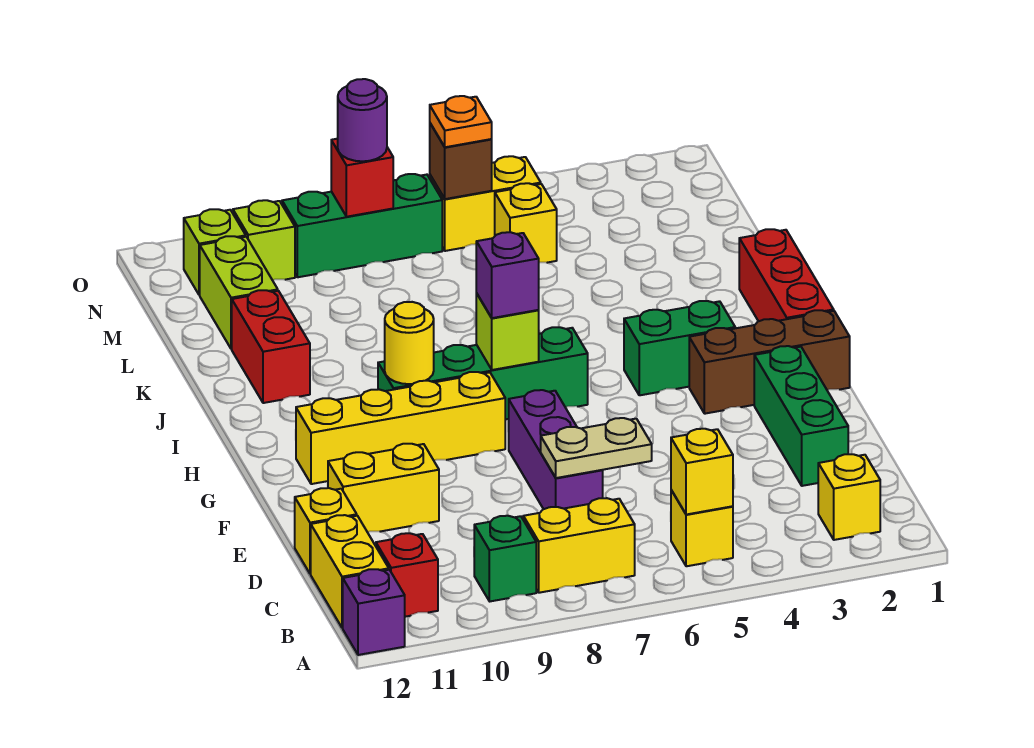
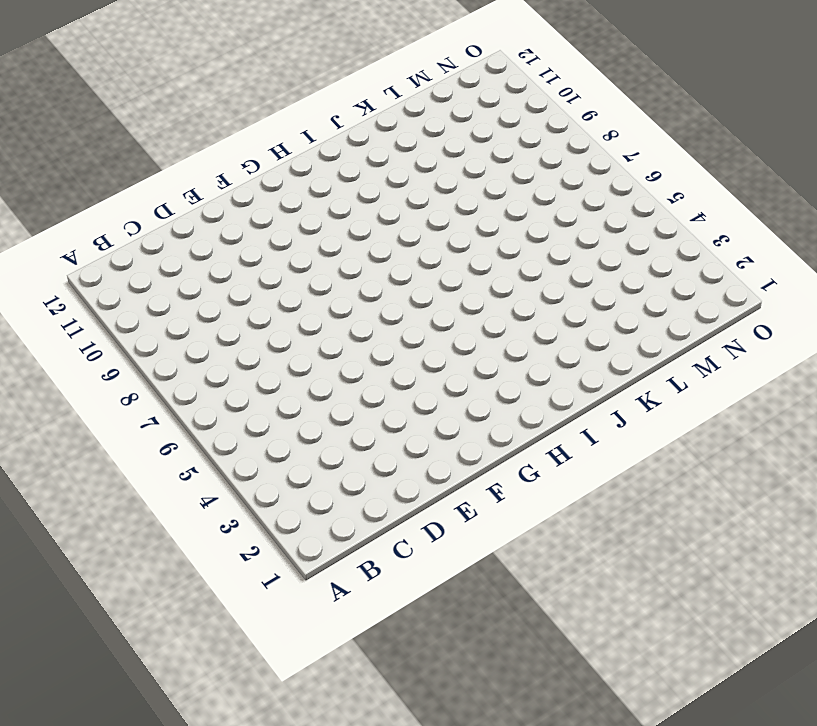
none -> purple brick A12 level 1
none -> yellow brick B2 level 1
none -> yellow brick B5 level 1
none -> yellow brick B7:B8 level 1

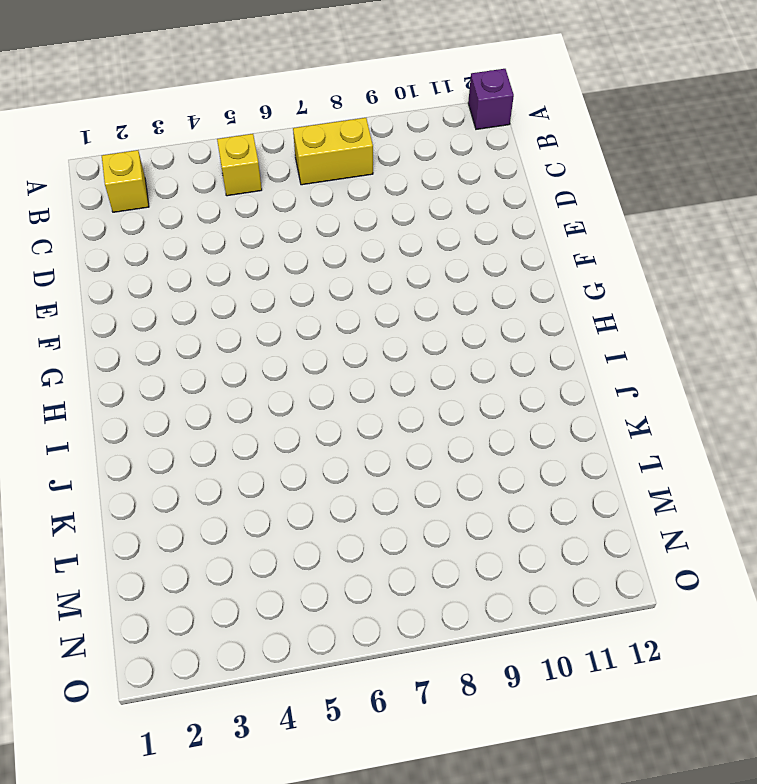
none -> green brick B9 level 1
none -> red brick B11 level 1
none -> yellow brick B12:C12 level 1
none -> green brick D2:F2 level 1

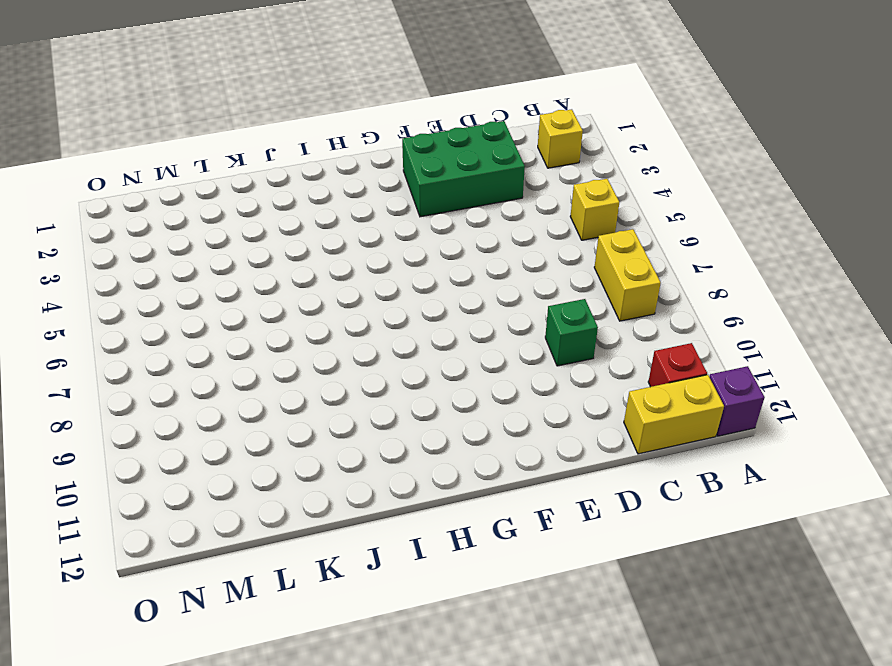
green brick D2:F3 level 1 -> green brick D2:F2 level 1
green brick D9 level 1 -> green brick B9 level 1
none -> purple brick D7:F7 level 1
none -> yellow brick D12 level 1
none -> yellow brick E10:E11 level 1
none -> brown brick G1:G3 level 1

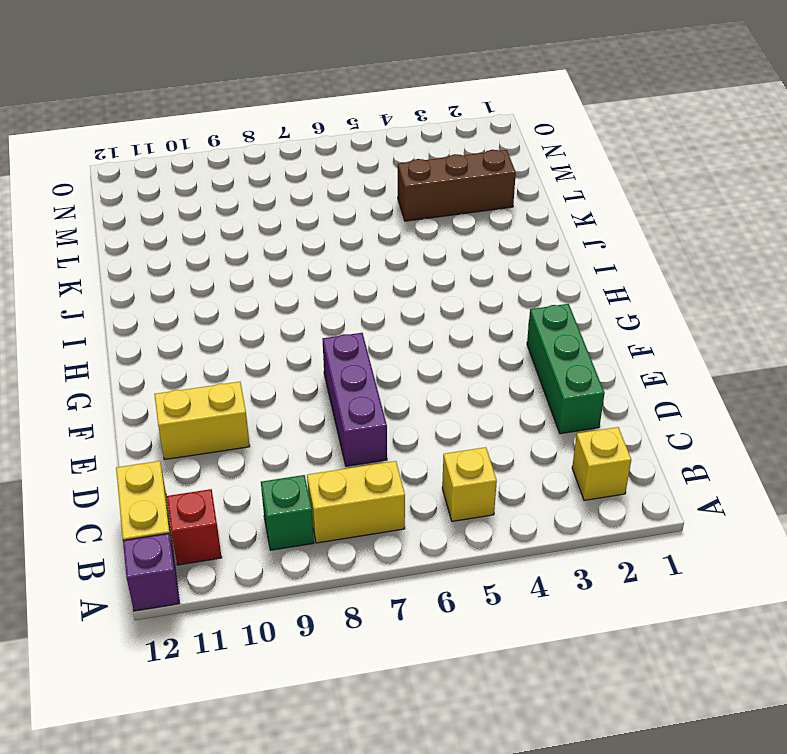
brown brick L2:L4 level 1 -> brown brick G1:G3 level 1
none -> yellow brick D12 level 1
none -> yellow brick G8:G11 level 1
none -> red brick H1:J1 level 1
none -> green brick H3:H4 level 1

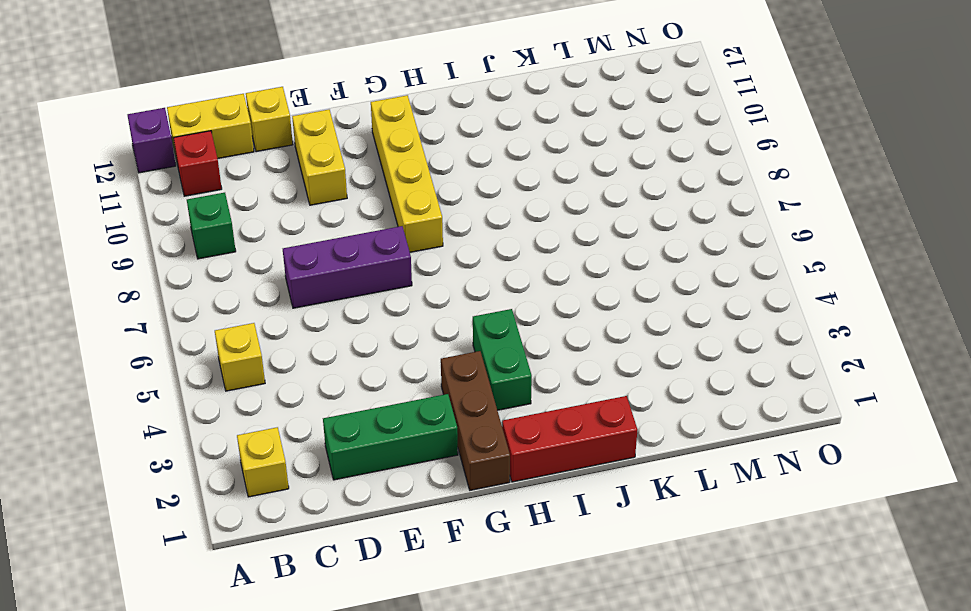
none -> yellow brick B7:B8 level 1
none -> green brick H6:H9 level 1
none -> red brick J11:K11 level 1
none -> lime brick L11:M11 level 1

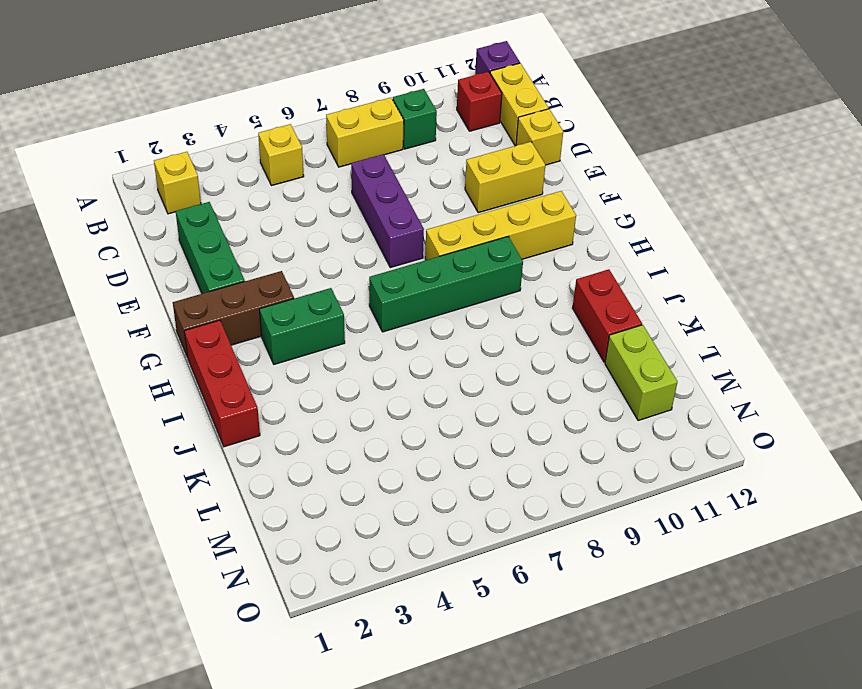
none -> yellow brick M5 level 1
none -> yellow brick N5:N6 level 1
none -> green brick N7:N9 level 1
none -> lime brick N10 level 1

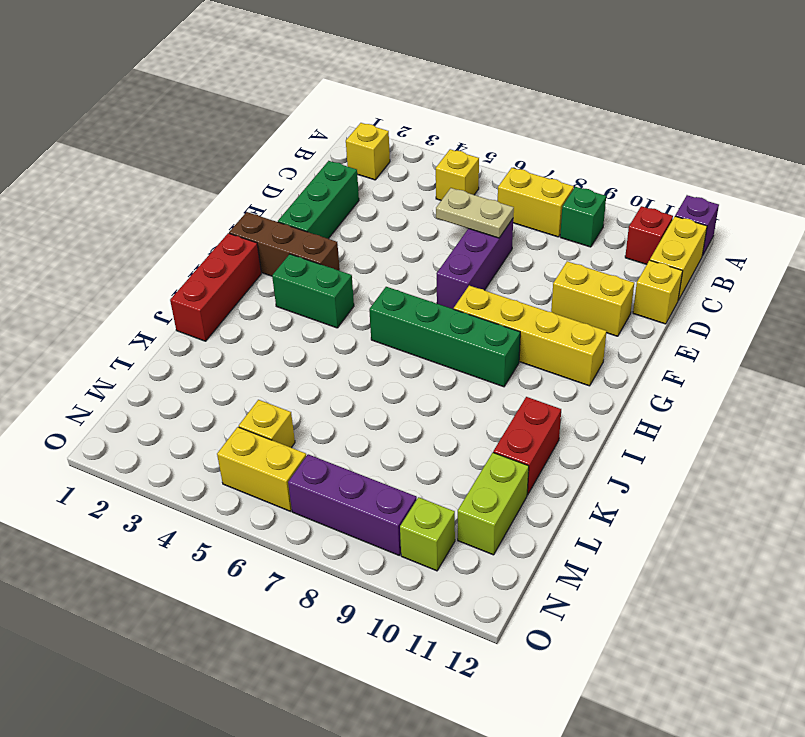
purple brick N7:N9 level 1 -> green brick N7:N9 level 1
none -> lime brick N11 level 1
none -> yellow brick B5 level 2
none -> lime brick H7 level 2
none -> yellow round brick H9 level 2

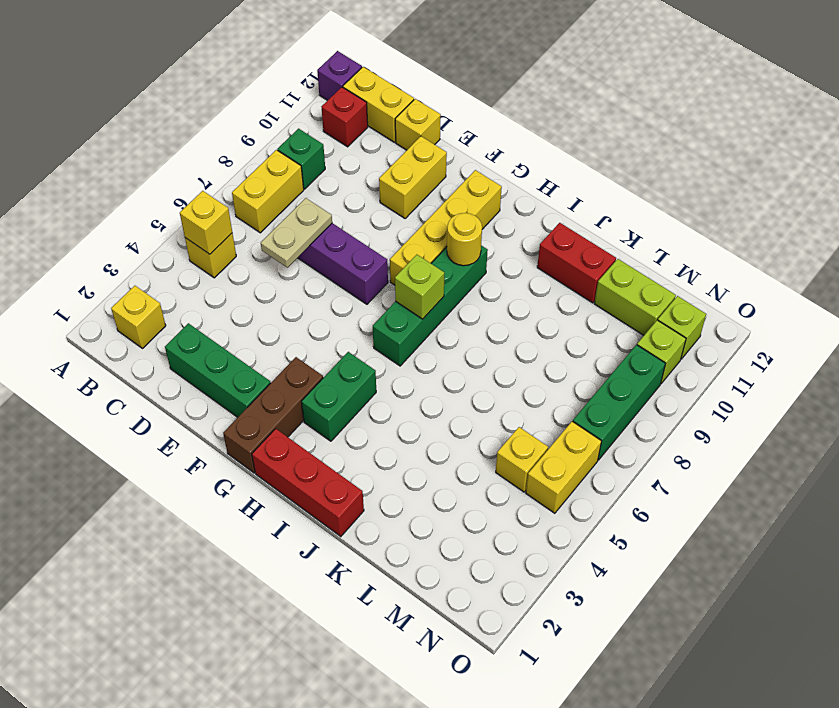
none -> brown brick N6 level 2
none -> red brick N8 level 2
none -> purple brick H7 level 3
none -> orange plate N6 level 3

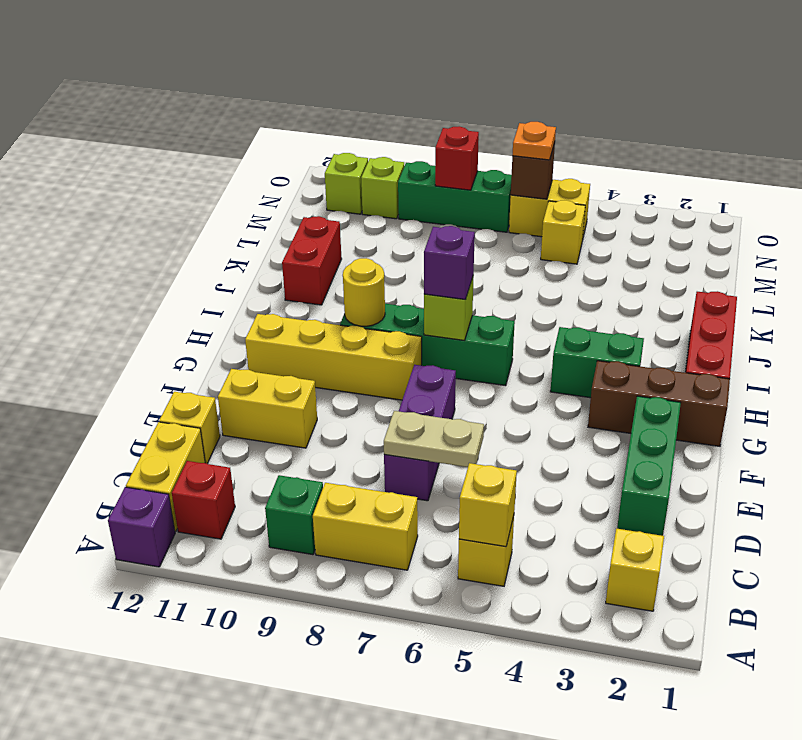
none -> lime brick L11:M11 level 1
none -> purple round brick N8 level 3

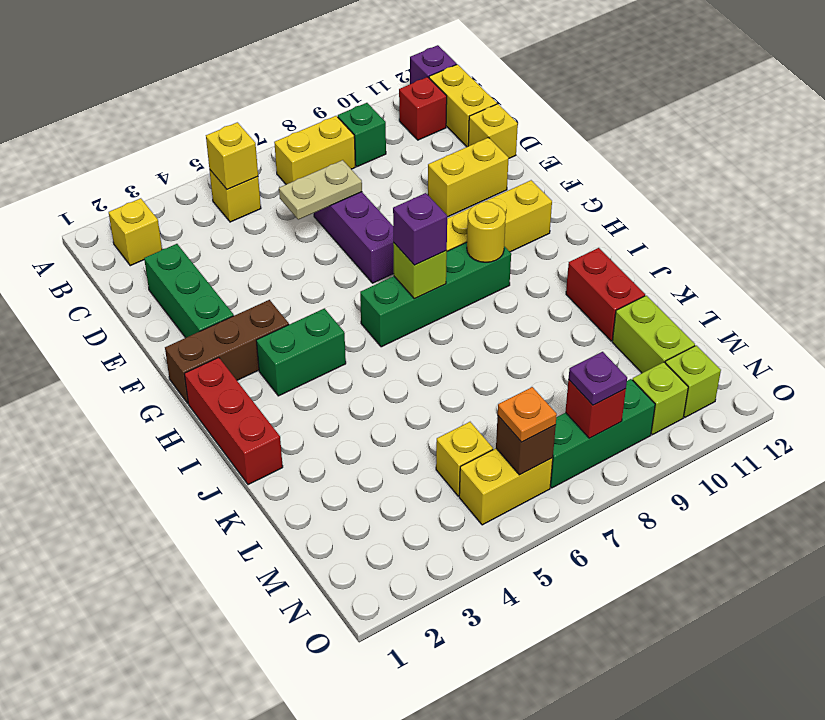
purple plate N8 level 3 -> purple round brick N8 level 3

